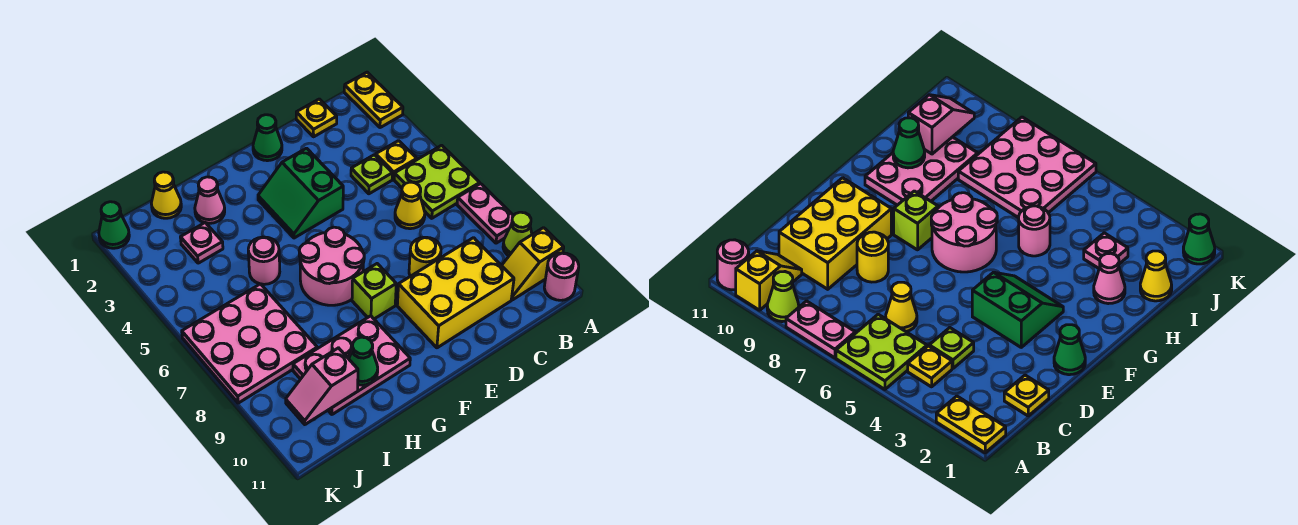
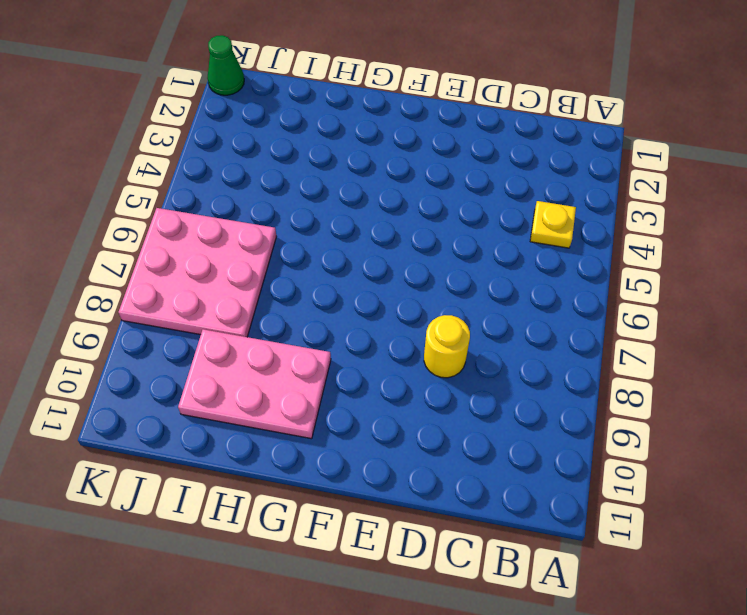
none -> yellow plate A1:A2 level 1
none -> lime plate A5:B6 level 1
none -> pink plate A7:A8 level 1

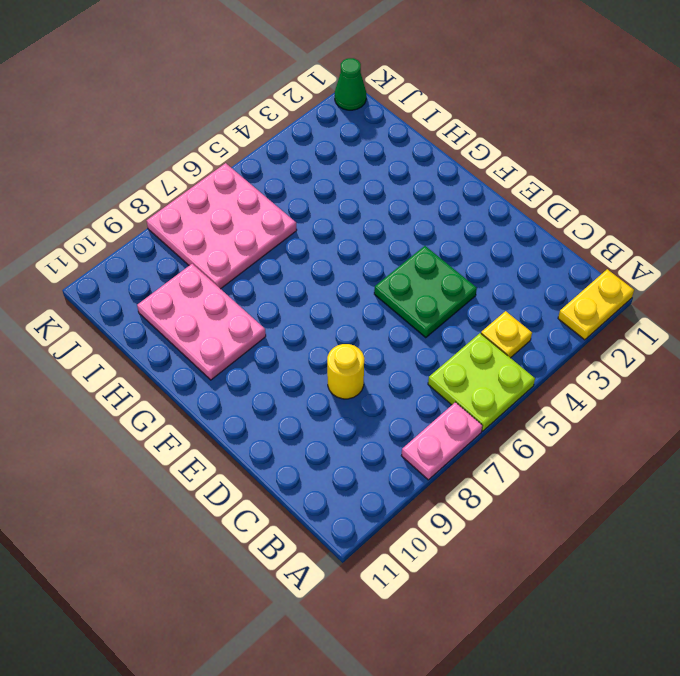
green plate D4:E5 level 1 -> green slope E3:F4 level 1 top E
none -> lime cone A9 level 1
none -> yellow slope A10:B10 level 1 top A
none -> pink round brick A11 level 1

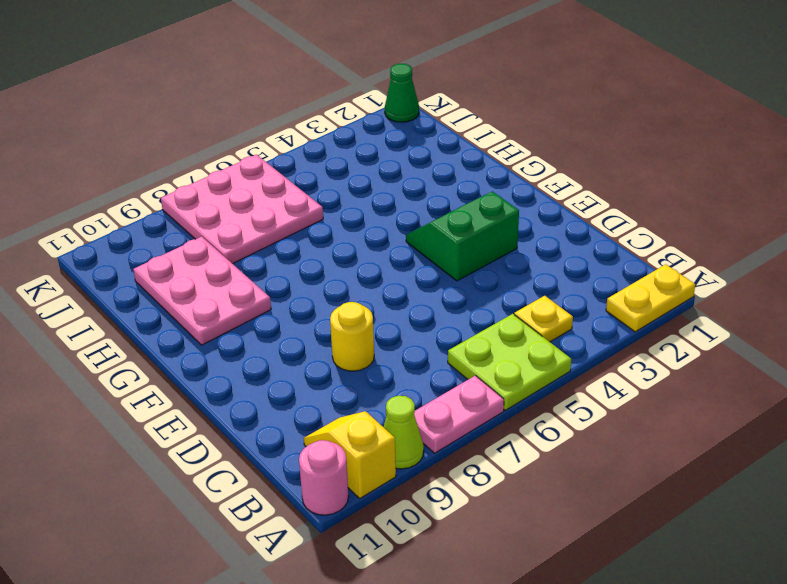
none -> yellow plate C1 level 1
none -> lime plate C4 level 1
none -> yellow cone C6 level 1

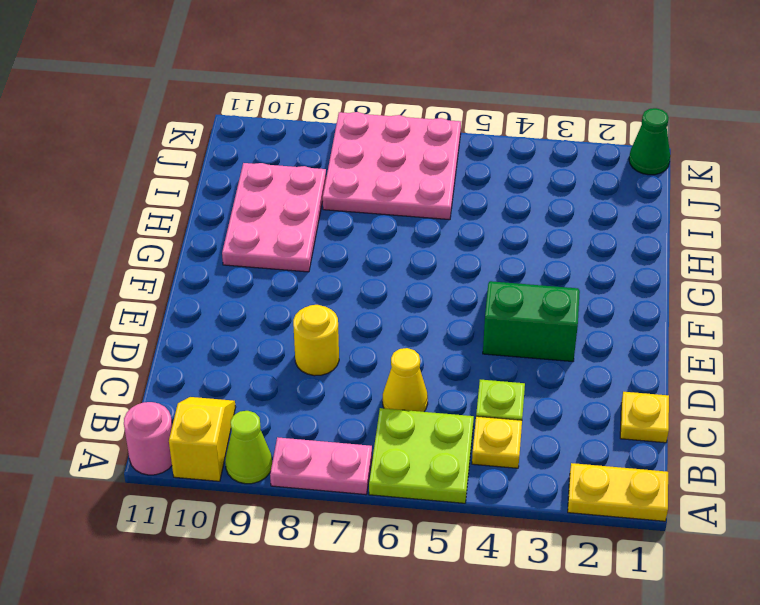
none -> yellow brick C9:E10 level 1
none -> green cone E1 level 1
none -> pink round brick F6:G7 level 1

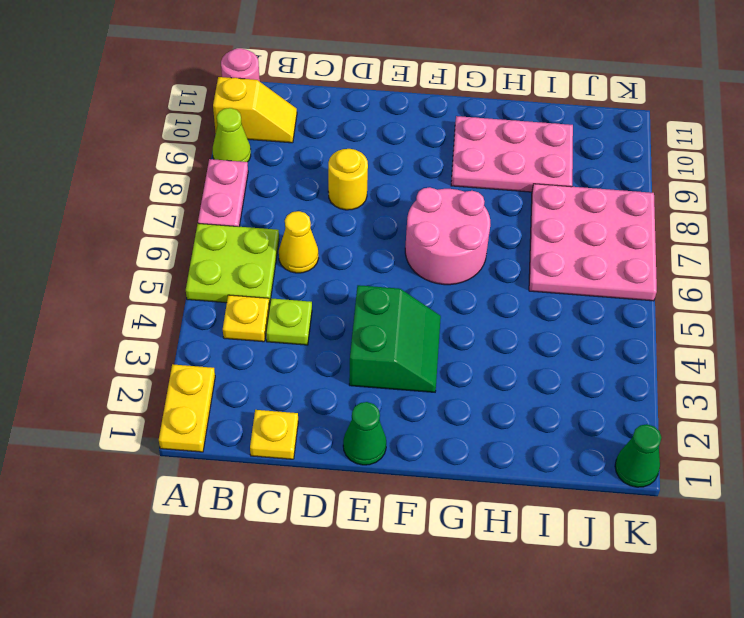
none -> yellow brick C9:E10 level 1
none -> lime brick F8 level 1
none -> pink cone H2 level 1

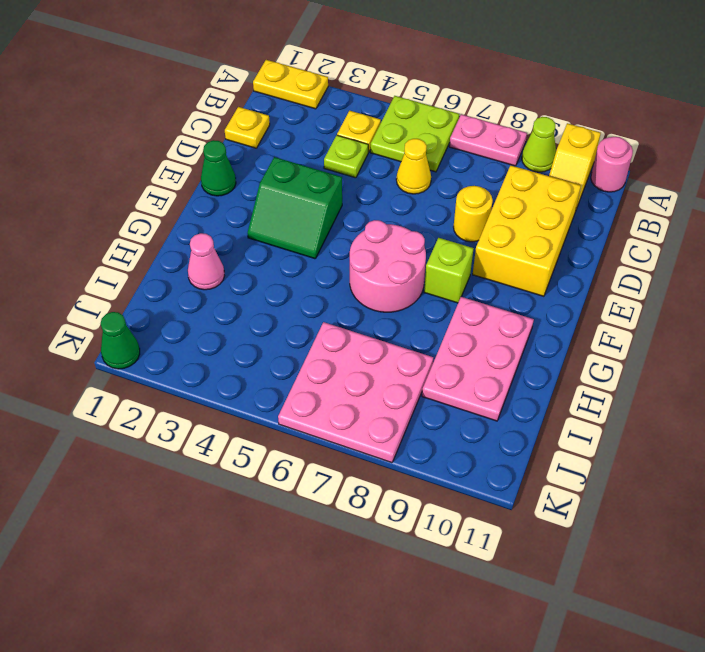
none -> pink round brick H5 level 1
none -> yellow cone I1 level 1
none -> pink plate I3 level 1

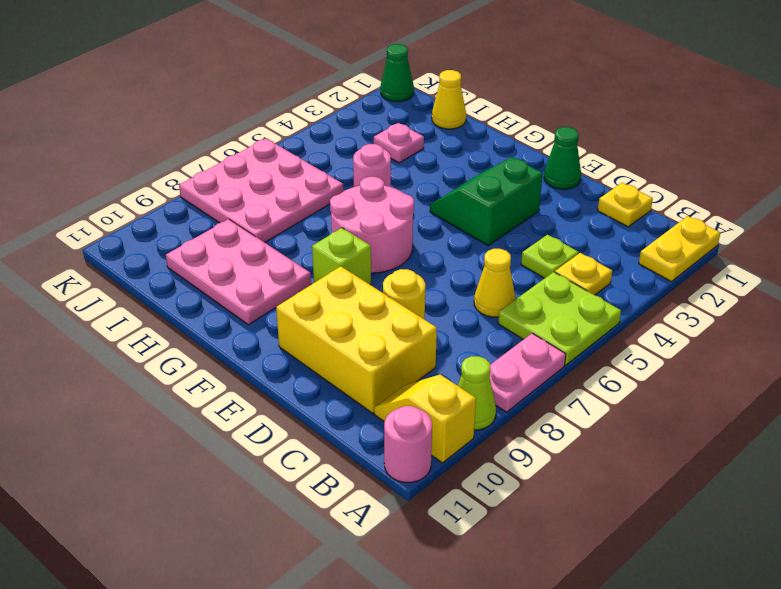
none -> pink cone H2 level 1
none -> green cone H10 level 2
none -> pink slope I10:J10 level 2 top I

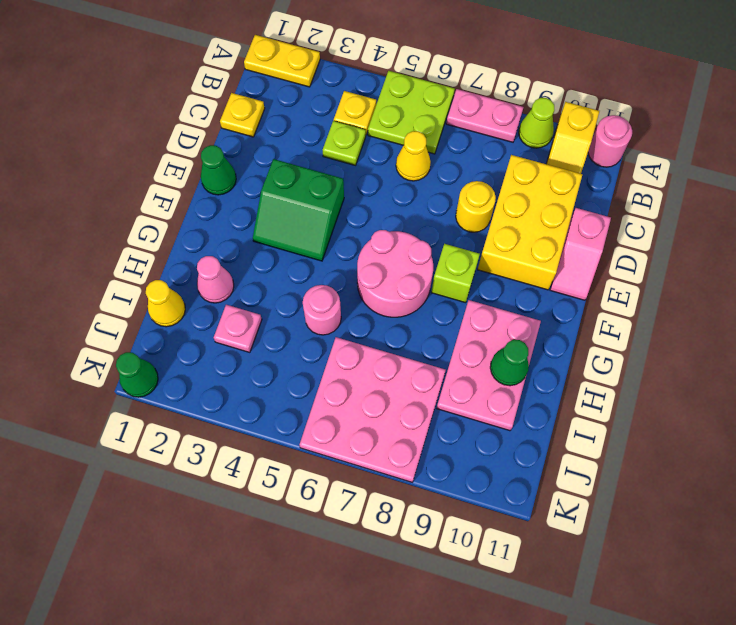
pink slope D11:E11 level 1 top D -> pink slope I10:J10 level 2 top I

